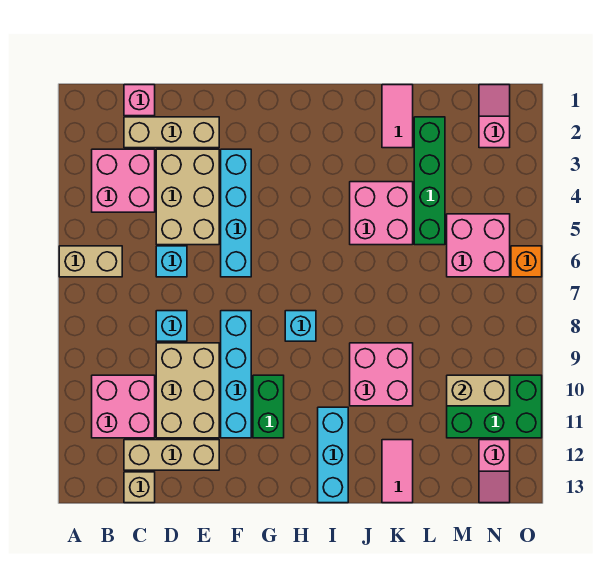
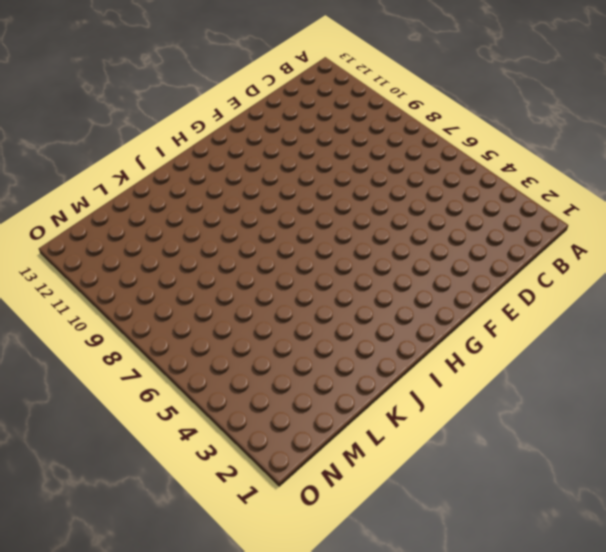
none -> tan brick A6:B6 level 1
none -> pink brick B3:C4 level 1
none -> pink brick B10:C11 level 1

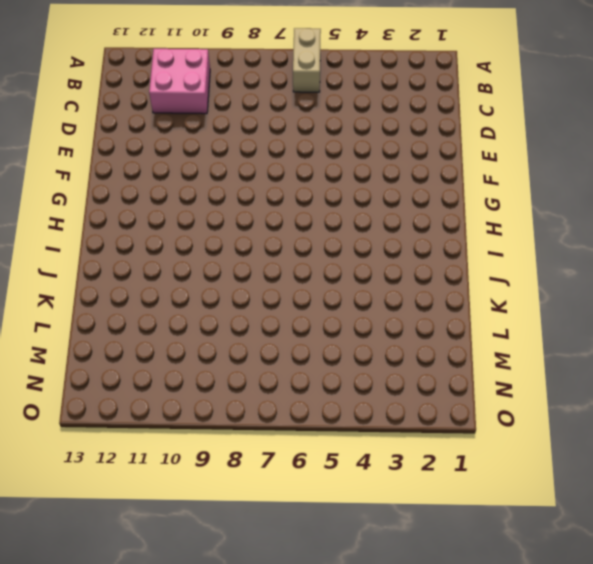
none -> pink brick B3:C4 level 1
none -> pink brick C1 level 1
none -> tan brick C2:E2 level 1

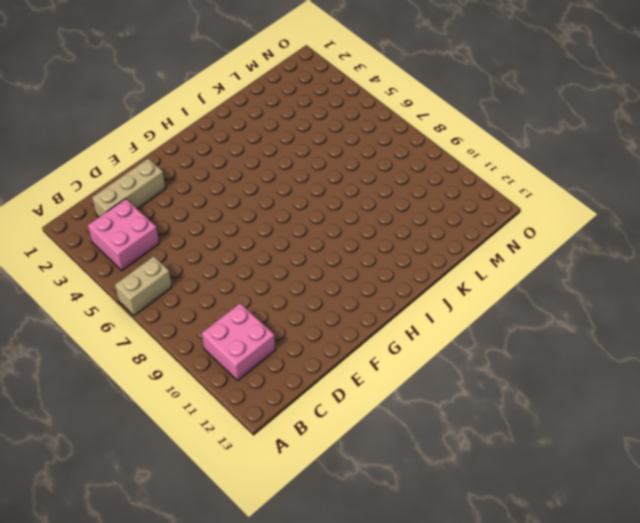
none -> pink brick C1 level 1
none -> tan brick C12:E12 level 1
none -> tan brick C13 level 1

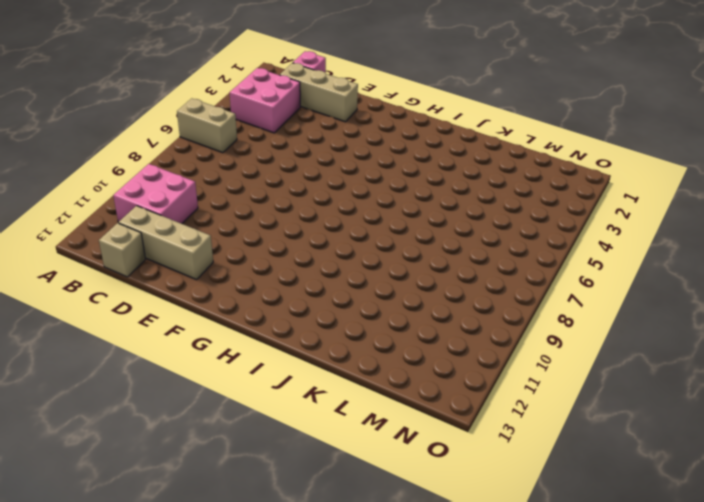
none -> tan brick D3:E5 level 1
none -> cyan brick D6 level 1
none -> cyan brick D8 level 1

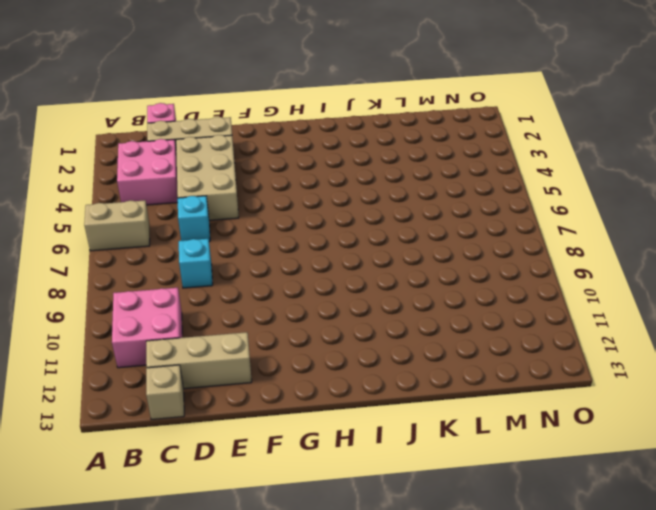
none -> tan brick D9:E11 level 1
none -> cyan brick F3:F6 level 1
none -> cyan brick F8:F11 level 1

